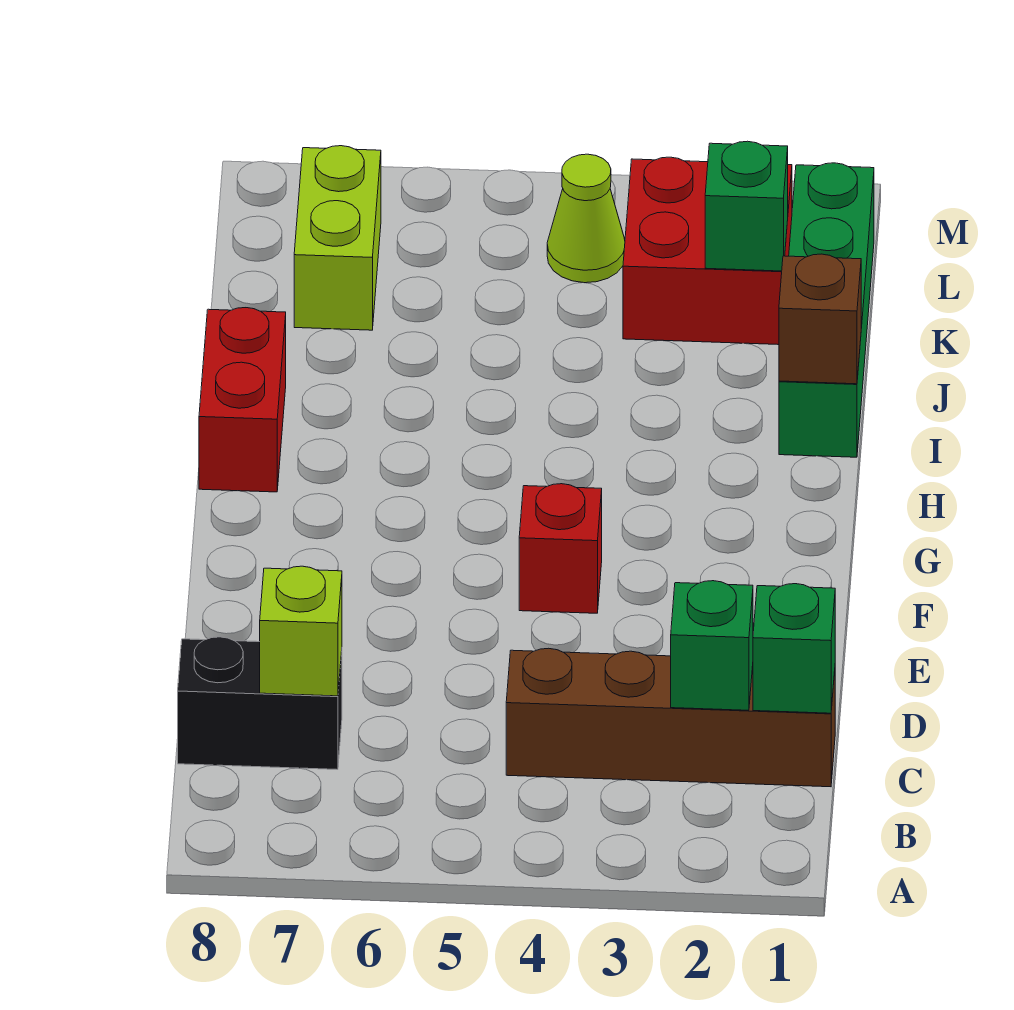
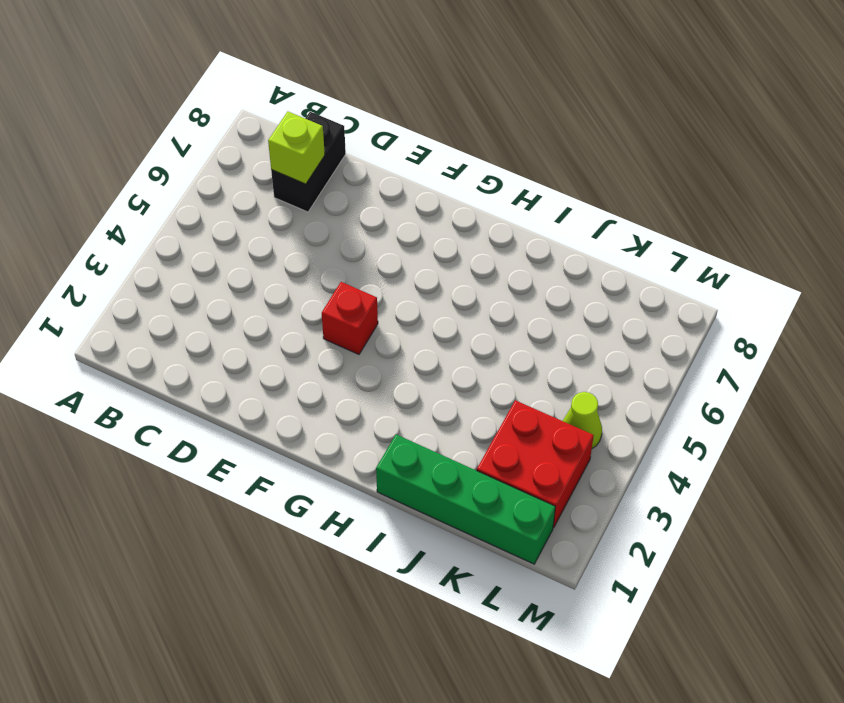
none -> brown brick C1:C4 level 1
none -> red brick H8:I8 level 1
none -> lime brick K7:L7 level 1

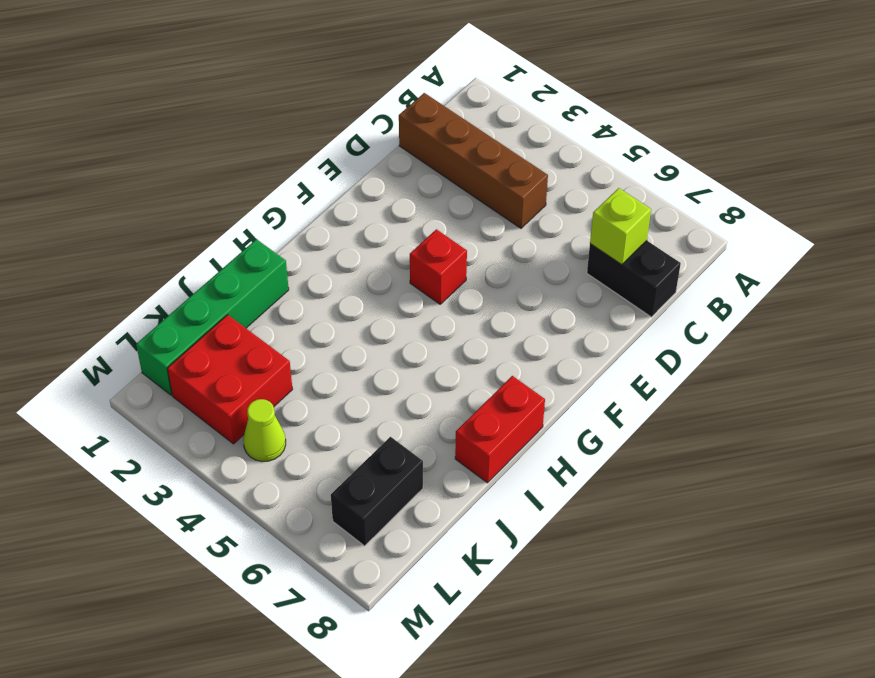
black brick K7:L7 level 1 -> lime brick K7:L7 level 1
none -> green brick C1 level 2
none -> green brick C2 level 2
none -> brown brick I1 level 2

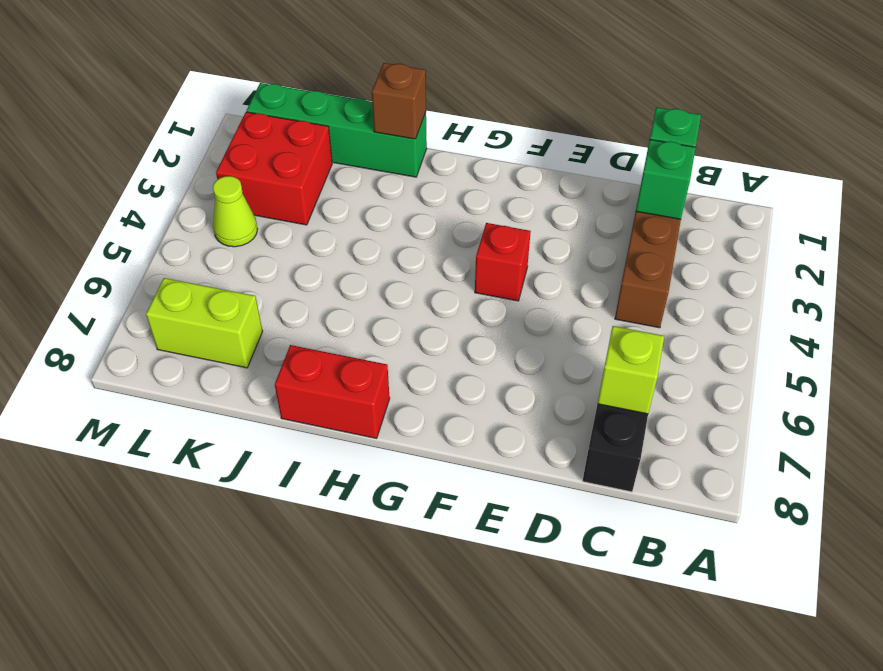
none -> green brick K2 level 2

